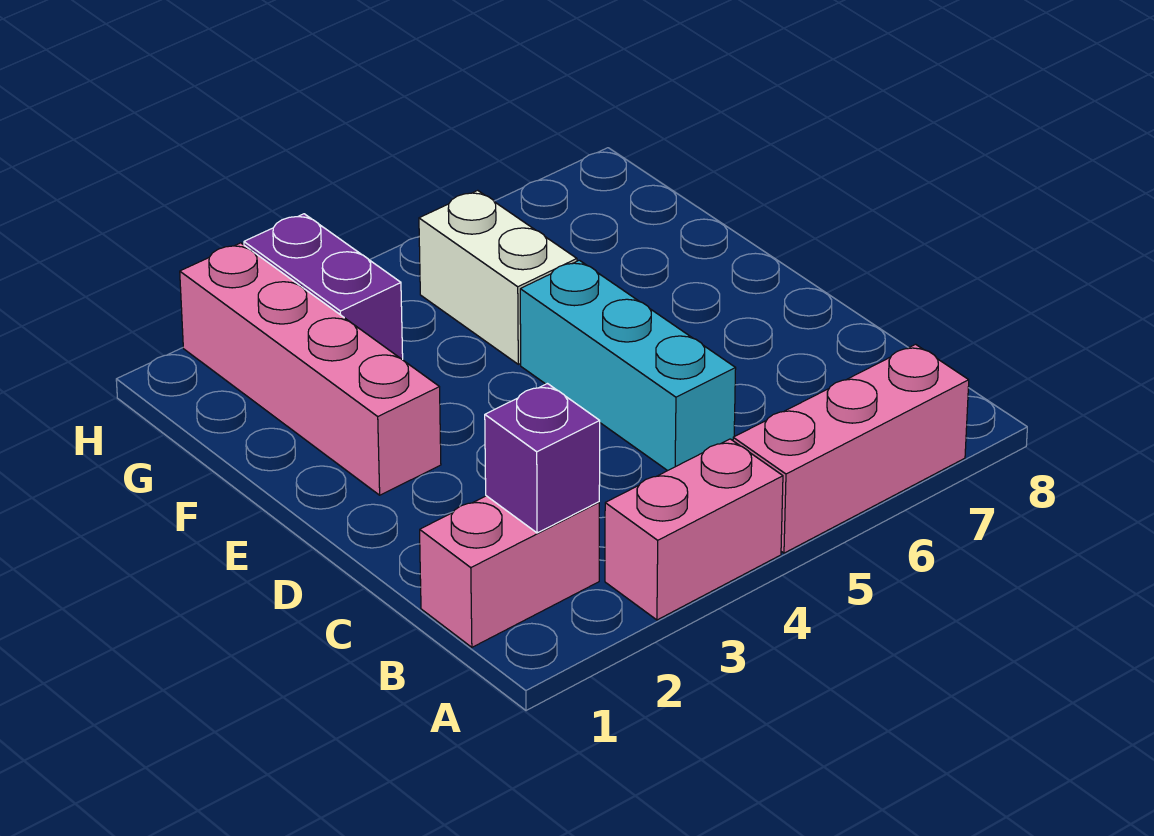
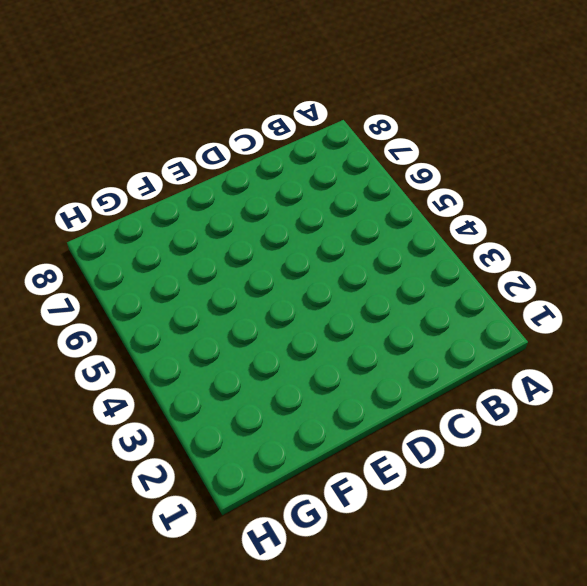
none -> pink brick A3:A4 level 1
none -> pink brick A5:A7 level 1

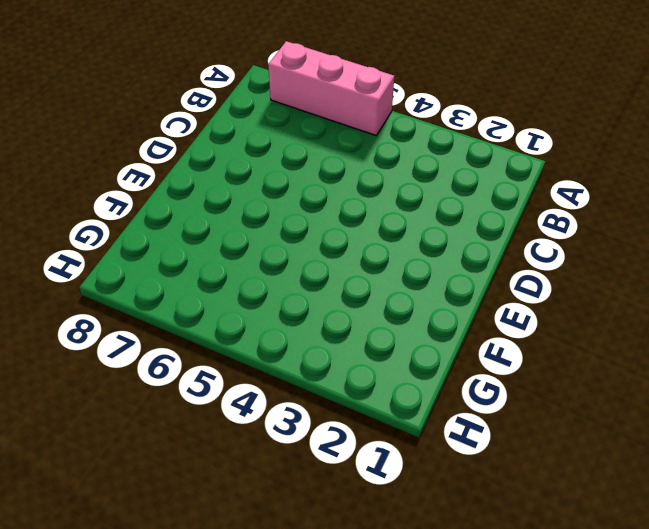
none -> pink brick A3:A4 level 1
none -> pink brick B1:B2 level 1

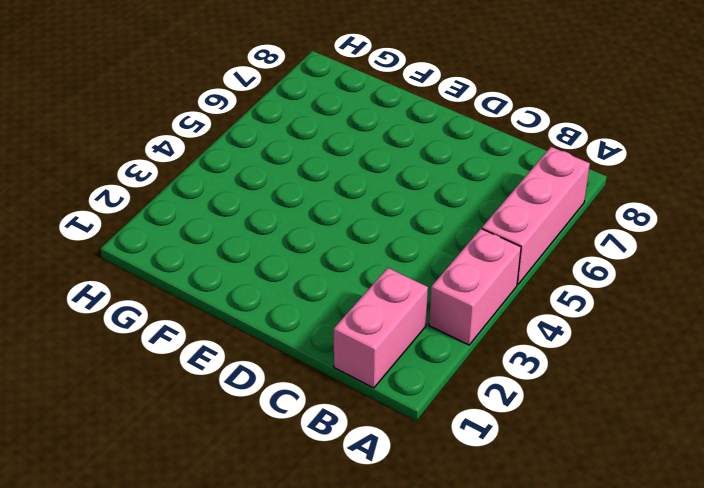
none -> cyan brick C5:E5 level 1
none -> pink brick E2:H2 level 1

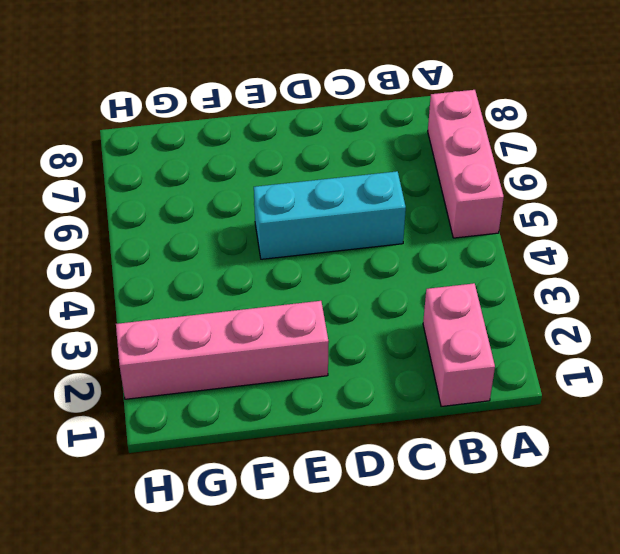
none -> pink brick A3:A4 level 1
none -> white brick F5:G5 level 1

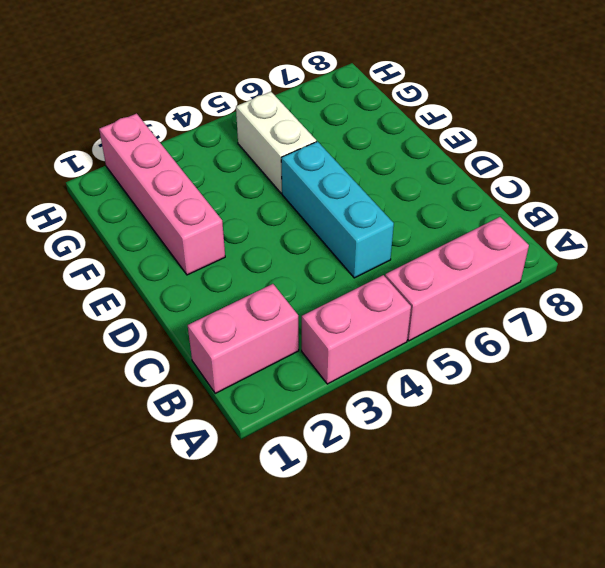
none -> purple brick G3:H3 level 1
none -> purple brick B2 level 2

